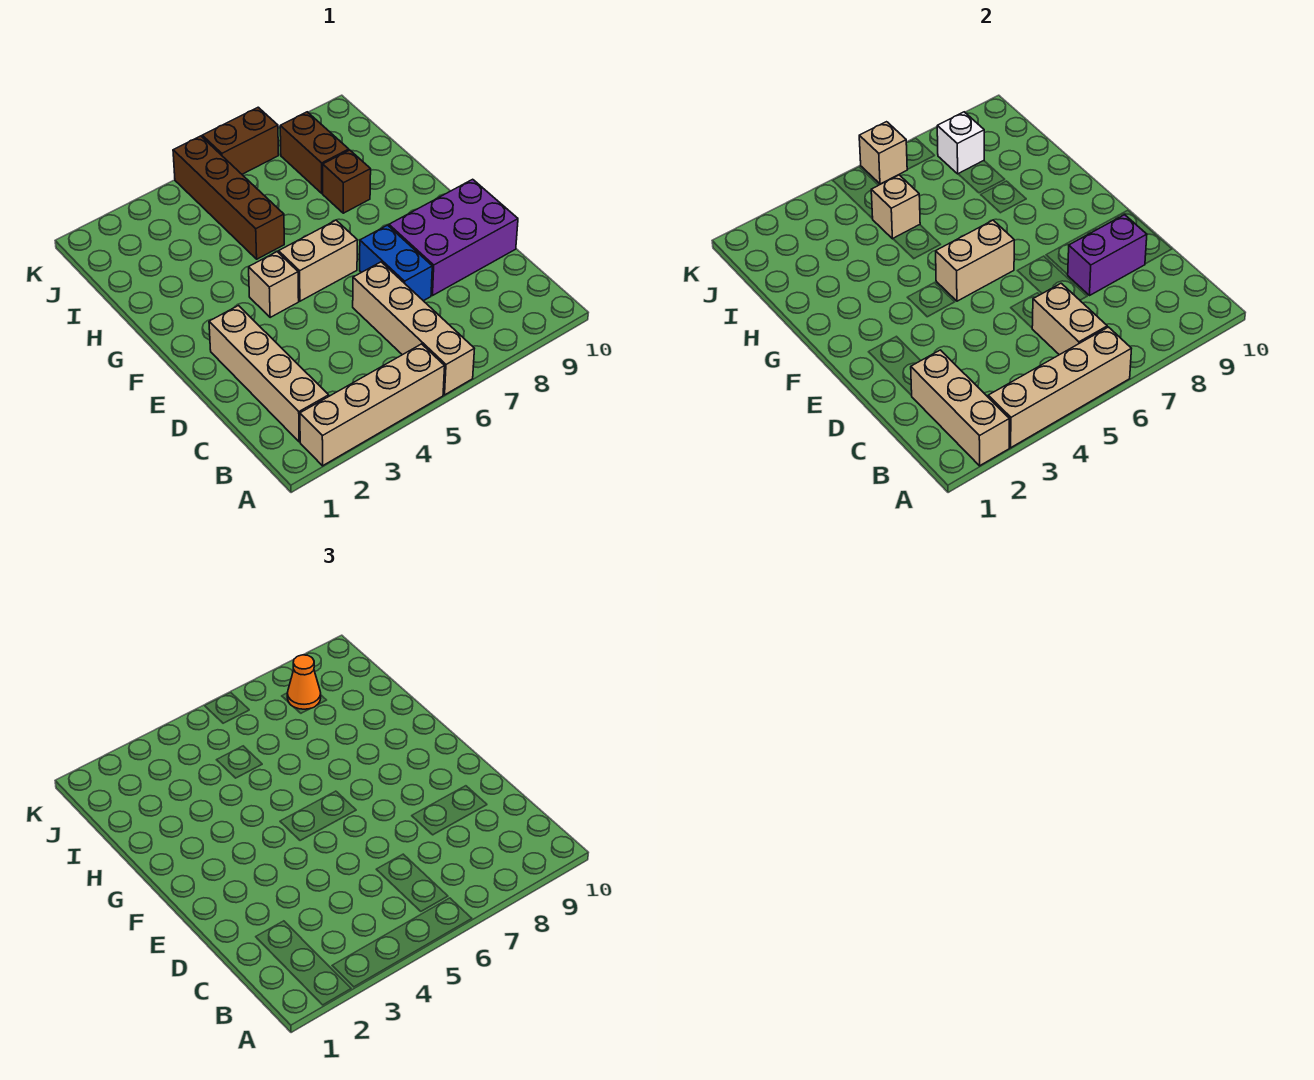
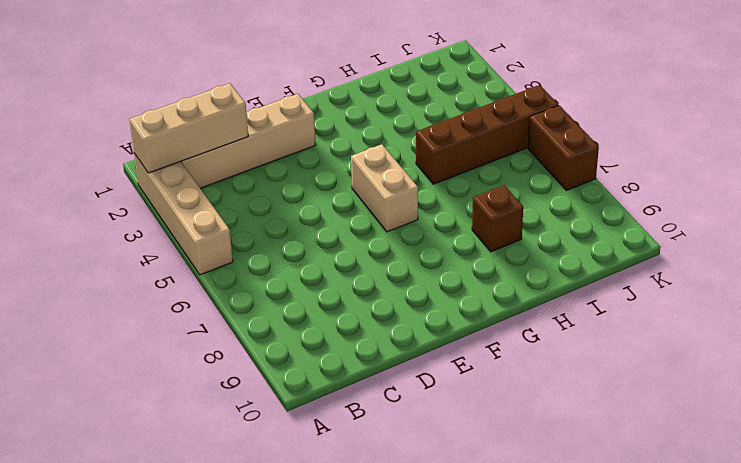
none -> tan brick A6:D6 level 1
none -> blue brick D7:E7 level 1
none -> purple brick D8:E10 level 1

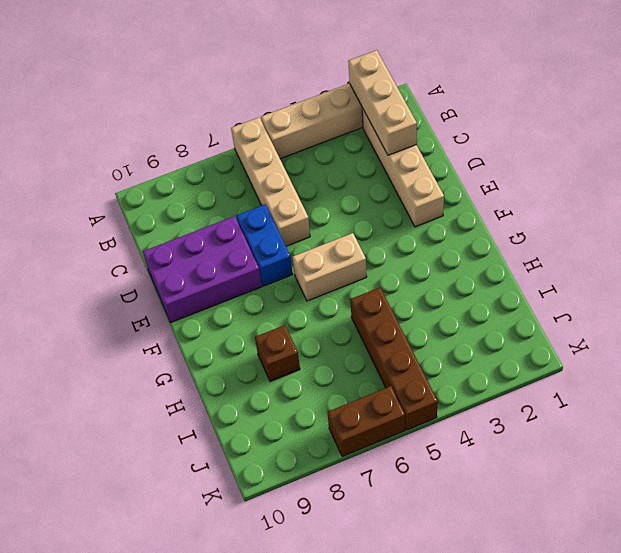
none -> tan brick F4 level 1
none -> brown brick I8:J8 level 1
none -> tan brick A3:A6 level 2

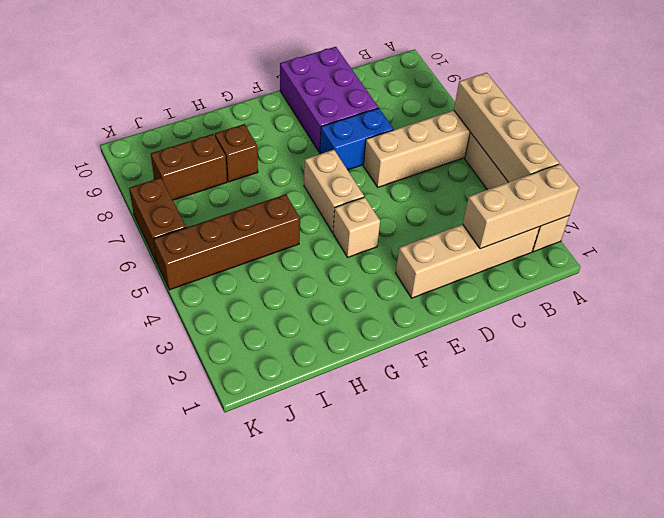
none -> tan brick B6:C6 level 2
none -> purple brick D8:D9 level 2
none -> tan brick F5:F6 level 2

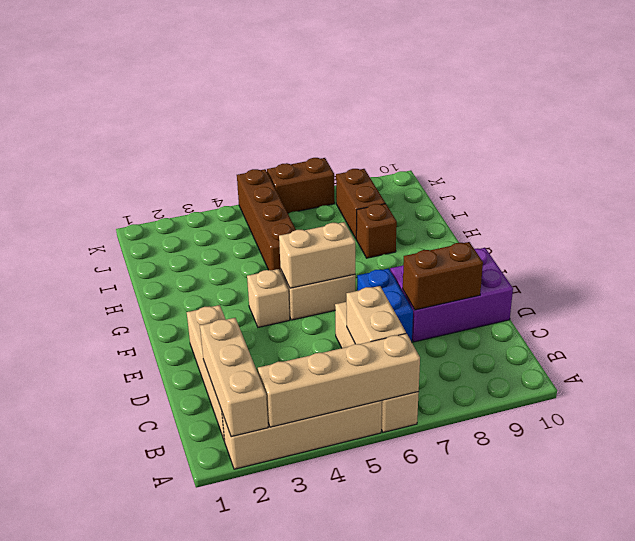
brown brick D8:D9 level 2 -> purple brick D8:D9 level 2
none -> tan brick I5 level 2
none -> white brick J8 level 2
none -> tan brick K6 level 2

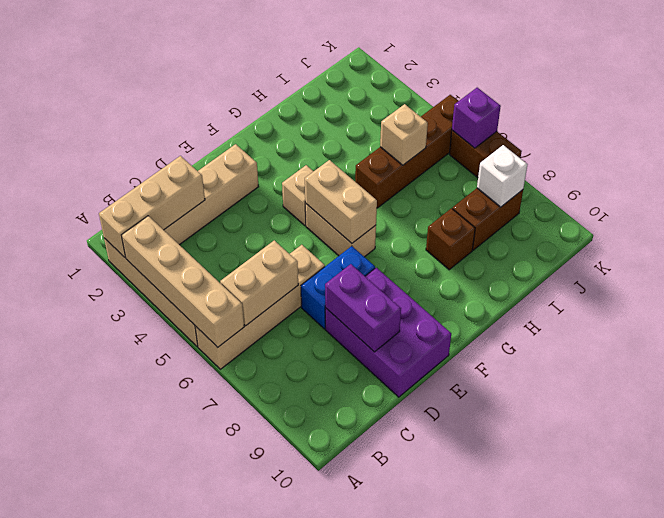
purple brick K6 level 2 -> tan brick K6 level 2
none -> orange cone J8 level 3

